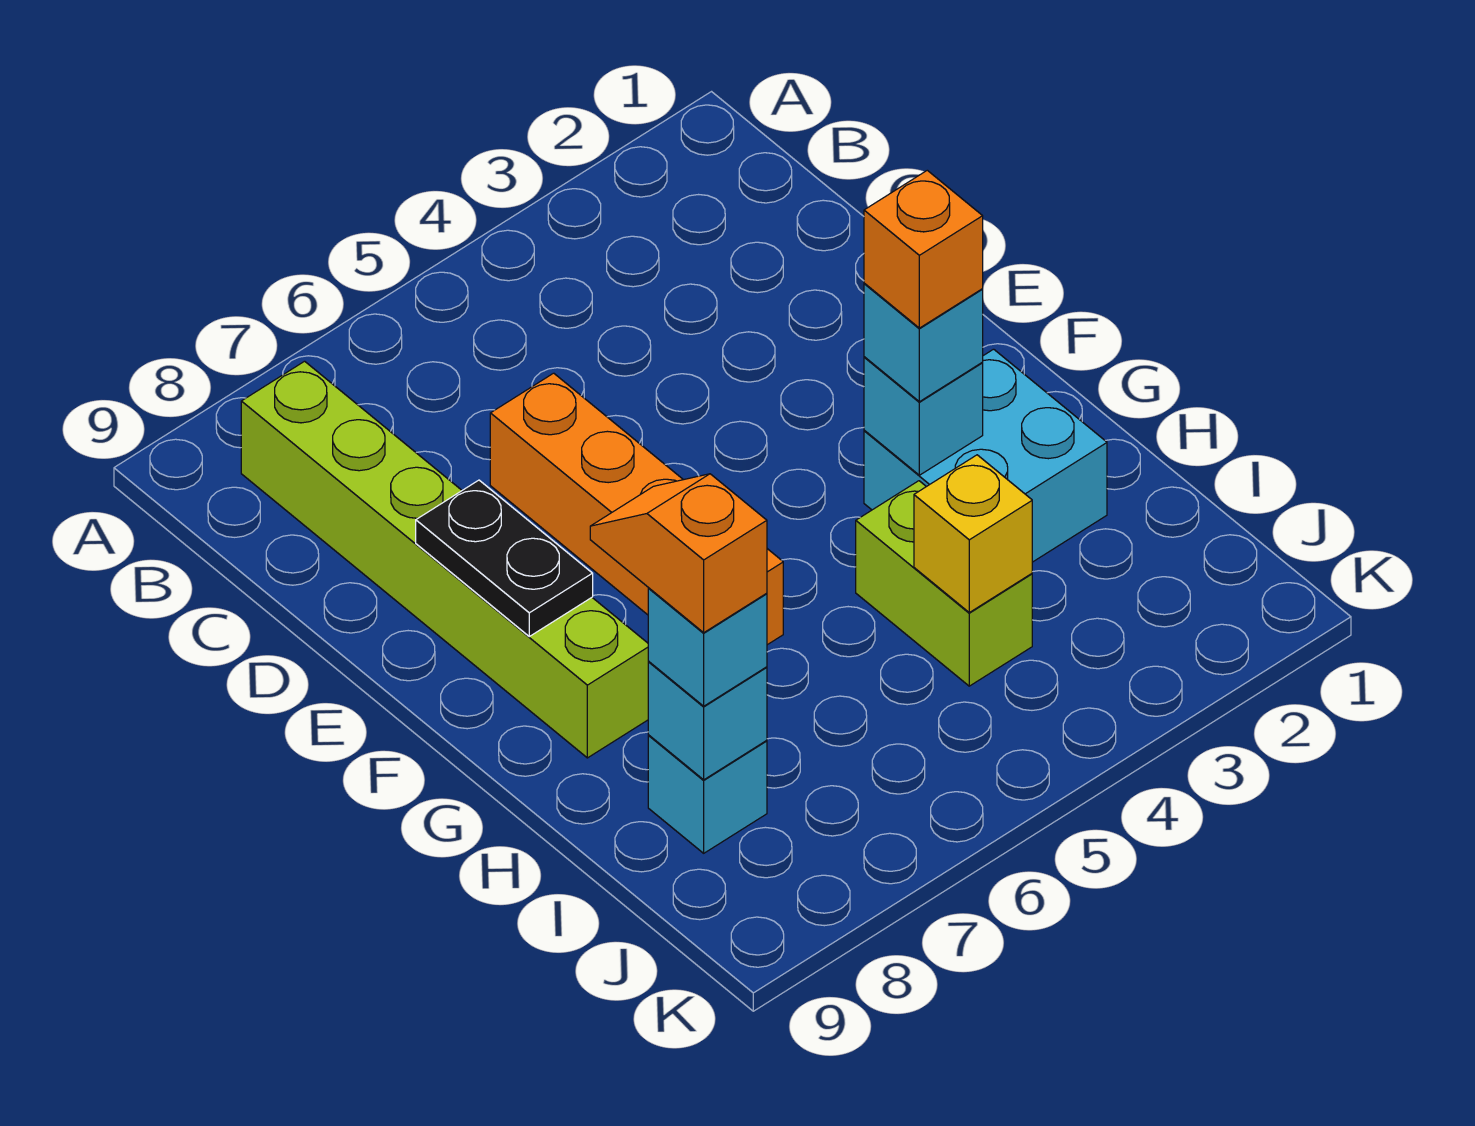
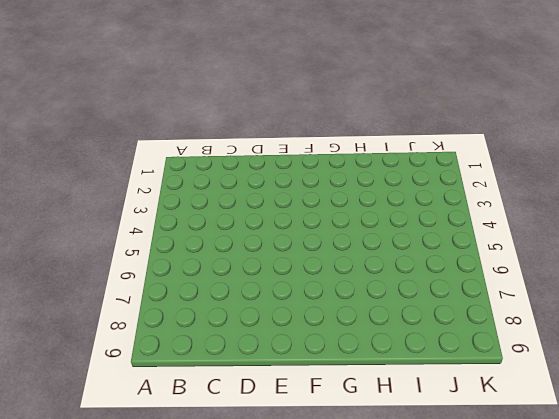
none -> lime brick B8:G8 level 1
none -> orange brick D6:G6 level 1
none -> cyan brick G2:H3 level 1

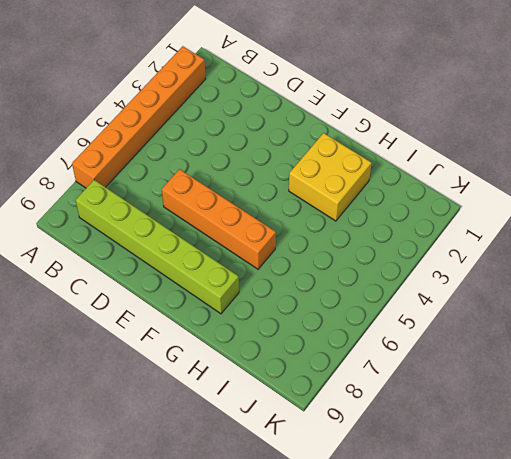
orange brick A2:A7 level 1 -> none
yellow brick G2:H3 level 1 -> cyan brick G2:H3 level 1
none -> lime brick H4:I4 level 1
none -> cyan brick I8 level 1
none -> black plate E8:F8 level 2

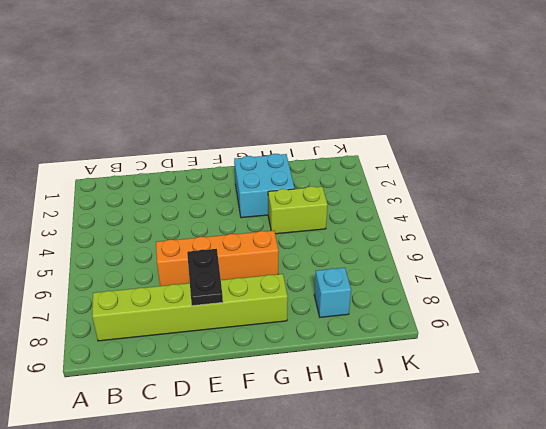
black plate E7:E8 level 2 -> black plate E8:F8 level 2
none -> cyan brick G3 level 2
none -> yellow brick I4 level 2
none -> cyan brick I8 level 2

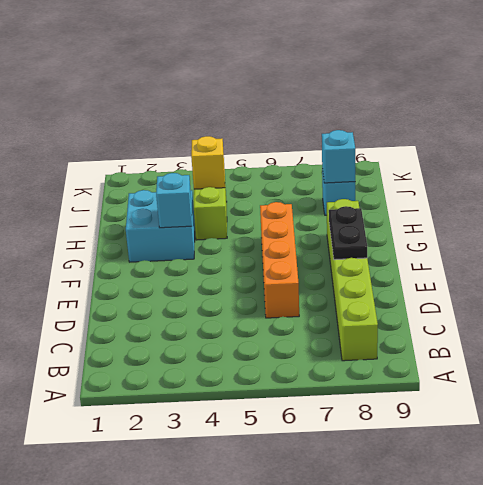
none -> cyan brick G3 level 3
none -> cyan brick I8 level 3
none -> orange brick G3 level 4

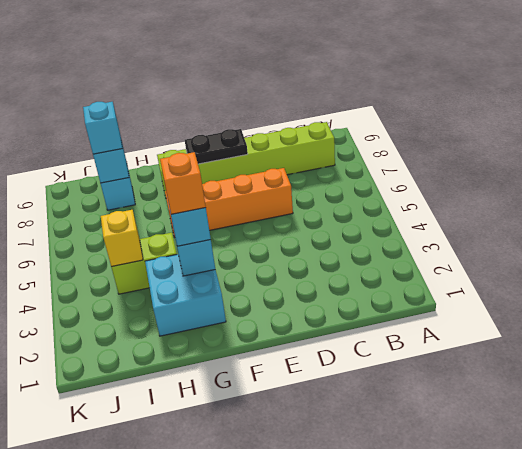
none -> orange slope H8:I8 level 4 top I

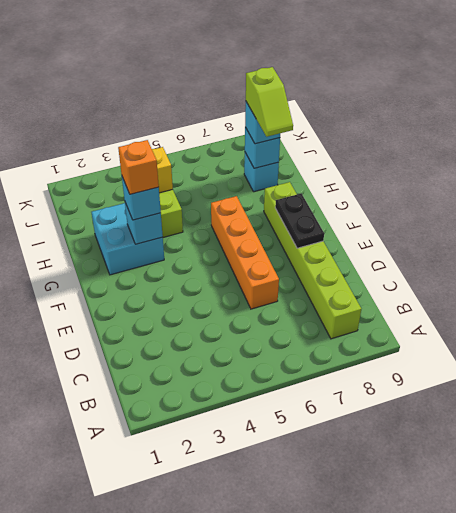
lime slope H8:I8 level 4 top I -> orange slope H8:I8 level 4 top I

